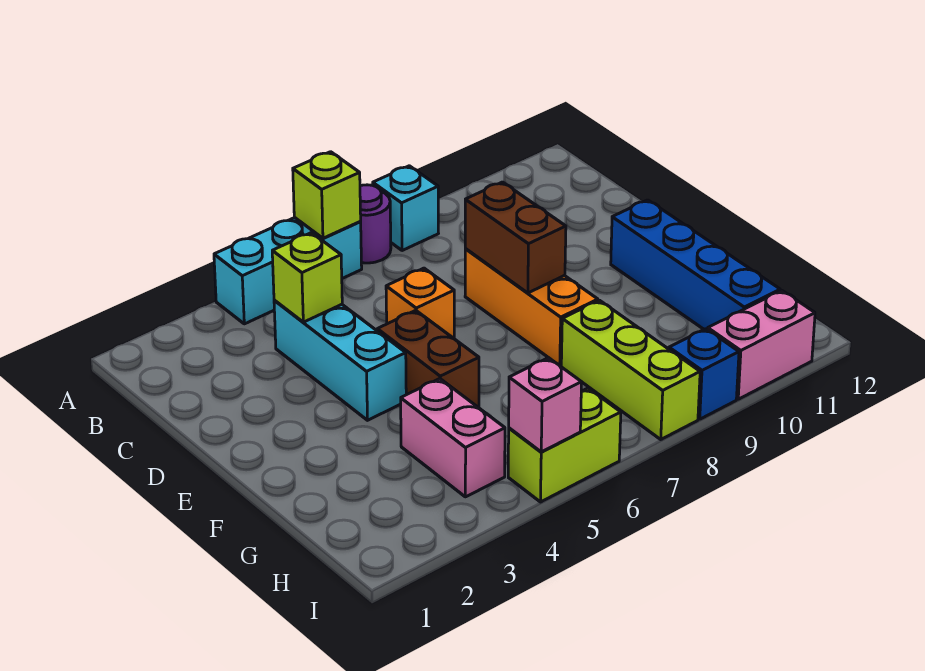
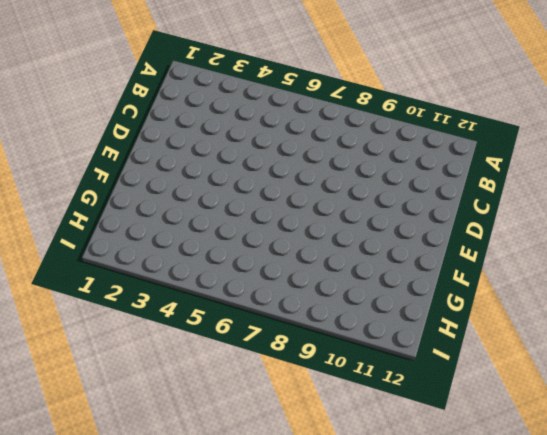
none -> cyan brick A4:A6 level 1
none -> purple round brick A7 level 1
none -> cyan brick A8 level 1

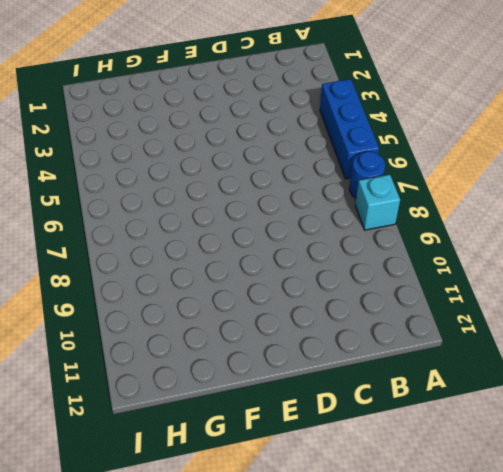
blue brick A4:A6 level 1 -> cyan brick A4:A6 level 1
blue round brick A7 level 1 -> purple round brick A7 level 1
none -> cyan brick C4:E4 level 1
none -> orange brick D6 level 1
none -> orange brick D8:F8 level 1

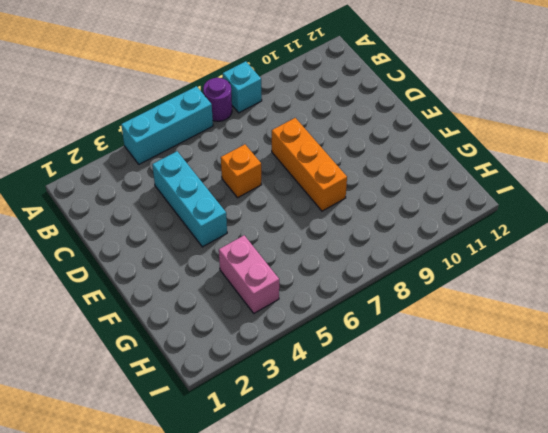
none -> brown brick E5:F5 level 1
none -> blue brick E11:H11 level 1
none -> lime brick G8:I8 level 1

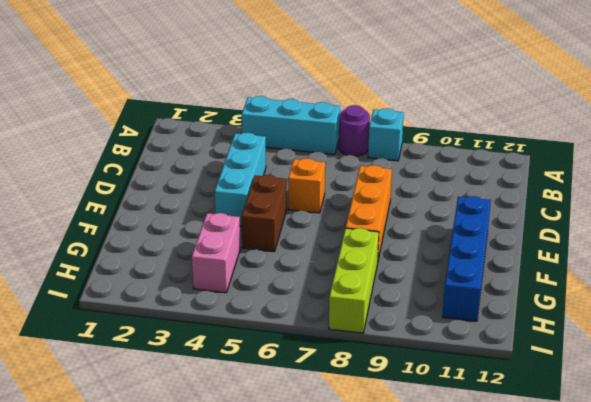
none -> lime brick I5:I6 level 1
none -> blue brick I9 level 1
none -> pink brick I10:I11 level 1

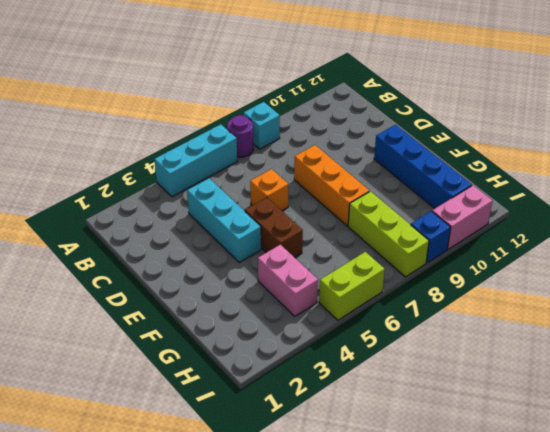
none -> lime brick A6 level 2
none -> lime brick C4 level 2
none -> brown brick D8:E8 level 2

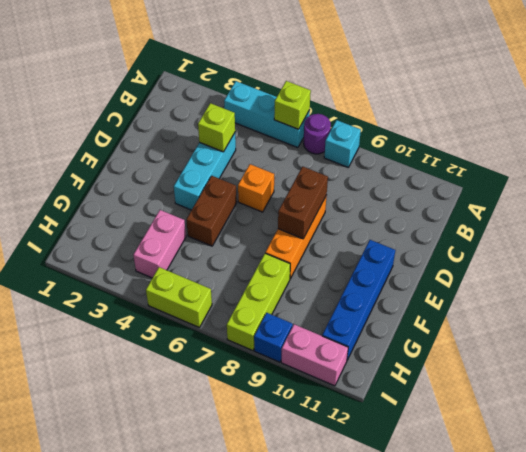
none -> pink brick I5 level 2

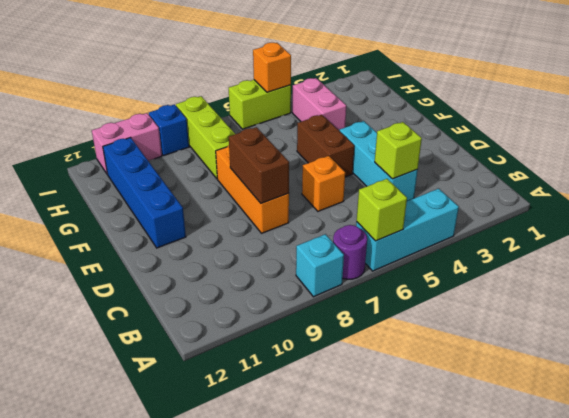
orange brick I5 level 2 -> pink brick I5 level 2

